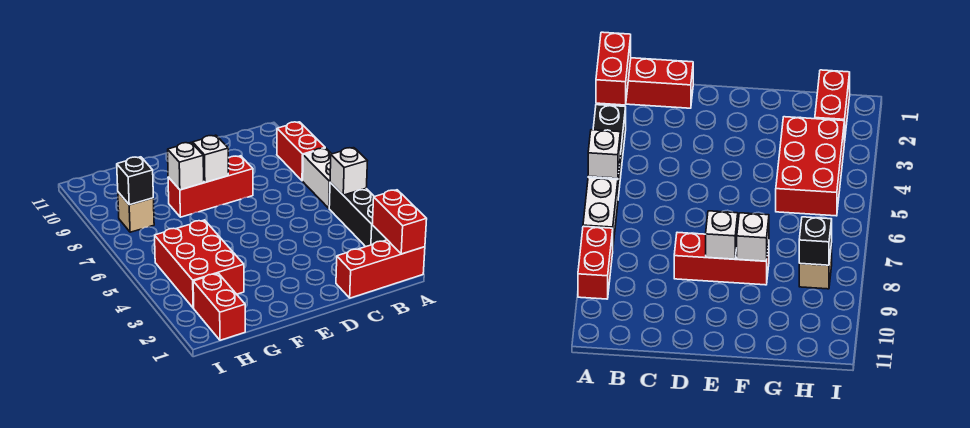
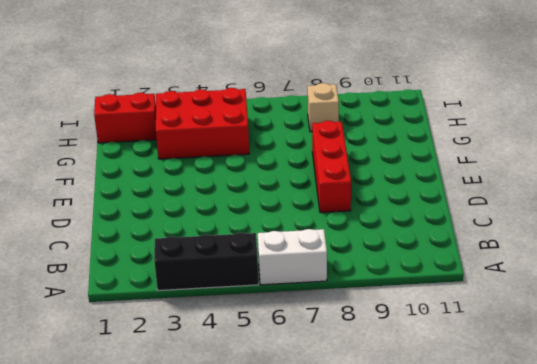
none -> red brick A1:C1 level 1
none -> red brick A8:A9 level 1
none -> red brick A1:A2 level 2

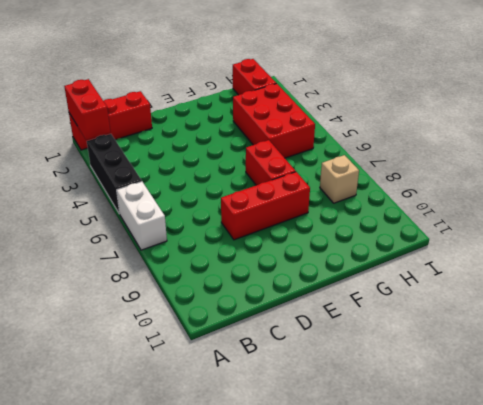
red brick F6:F7 level 1 -> red brick A8:A9 level 1
none -> white brick A5 level 2
none -> white brick E8 level 2
none -> white brick F8 level 2

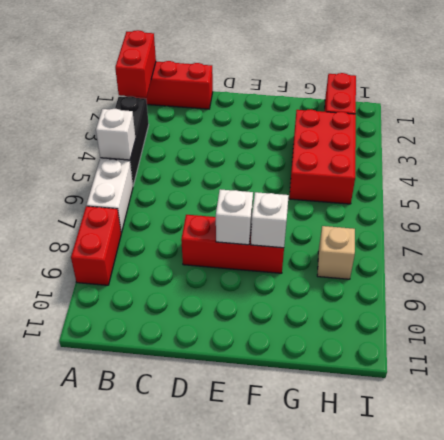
none -> black brick H8 level 2

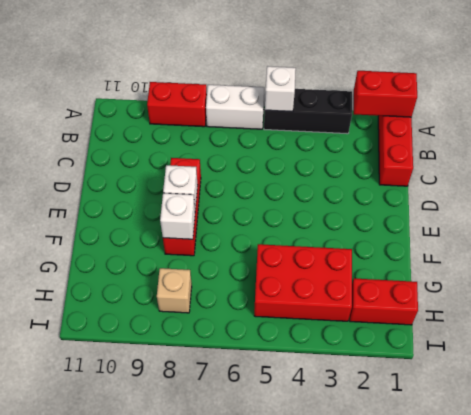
none -> black brick H8 level 2

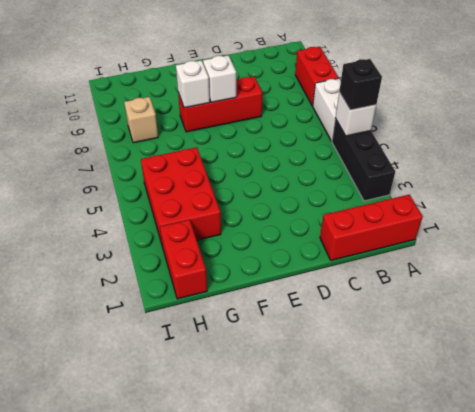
black brick A5 level 3 -> black brick H8 level 2
none -> red brick A1:A2 level 2

